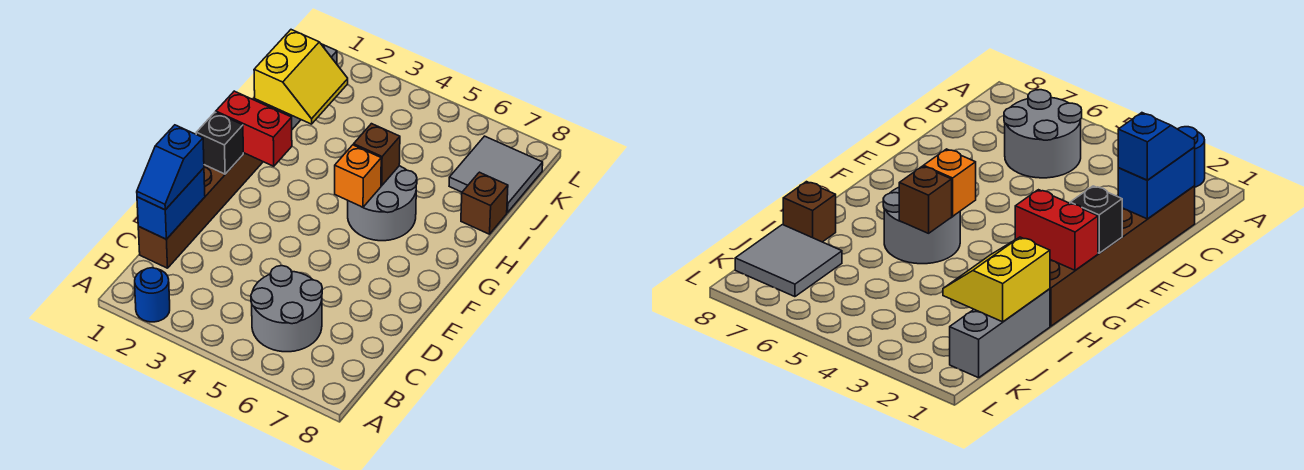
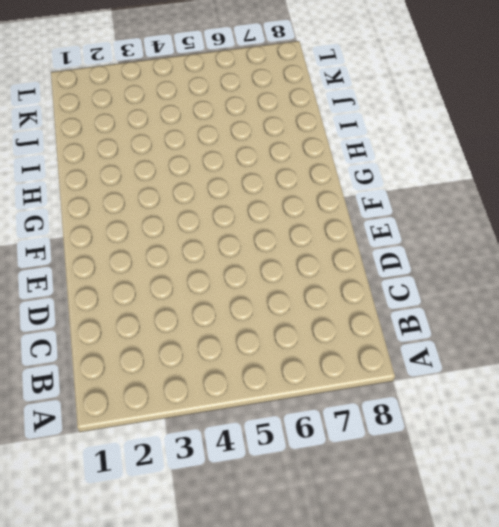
none -> blue round brick A2 level 1
none -> grey round brick B5:C6 level 1
none -> brown brick C1:H1 level 1

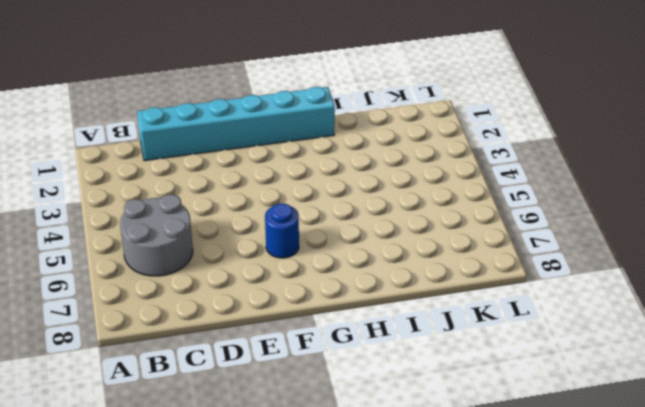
cyan brick C1:H1 level 1 -> brown brick C1:H1 level 1
blue round brick F6 level 1 -> blue round brick A2 level 1
none -> grey round brick G5:H6 level 1
none -> grey brick I1:K1 level 1
none -> brown brick I8 level 1

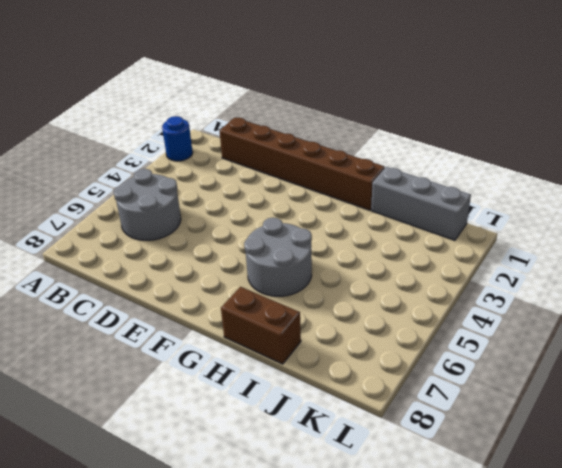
brown brick H8:I8 level 1 -> brown brick I8 level 1
none -> grey tile J7:K8 level 1
none -> blue brick C1:D1 level 2
none -> black brick F1 level 2

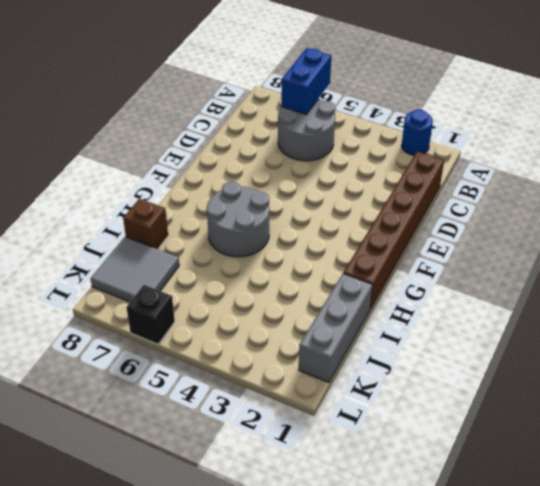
blue brick A6:B6 level 2 -> blue brick C1:D1 level 2
black brick L6 level 1 -> black brick F1 level 2
none -> red brick G1:G2 level 2
none -> orange brick G5 level 2
none -> brown brick H5 level 2

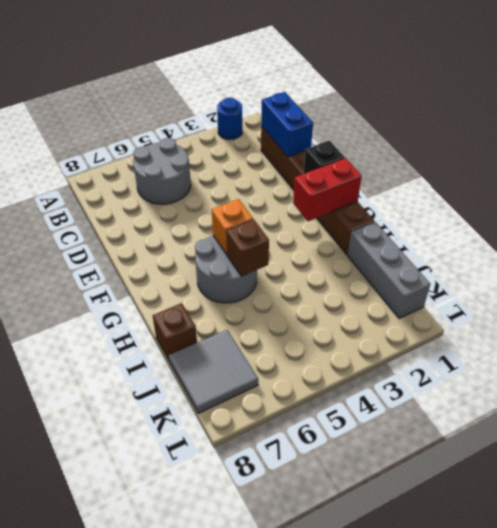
none -> yellow slope I1:J2 level 2 top 1
none -> blue slope C1:D1 level 3 top D

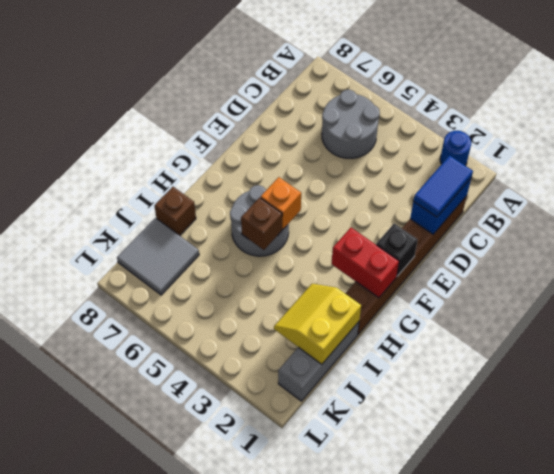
blue tile C1:D1 level 3 -> blue slope C1:D1 level 3 top D

